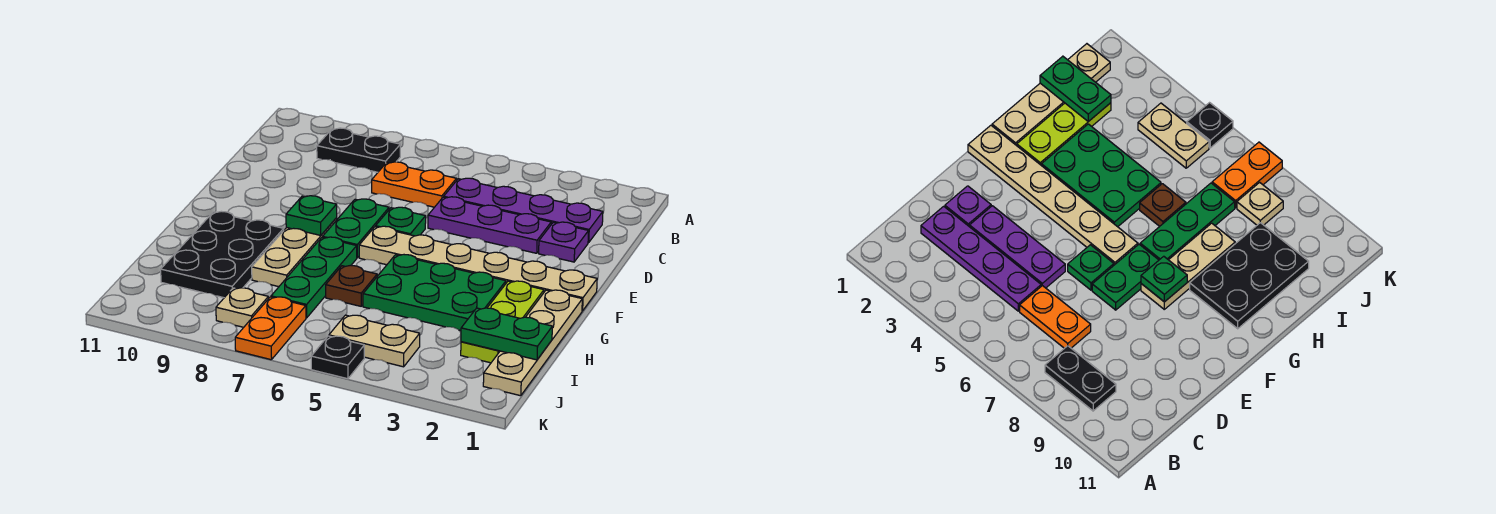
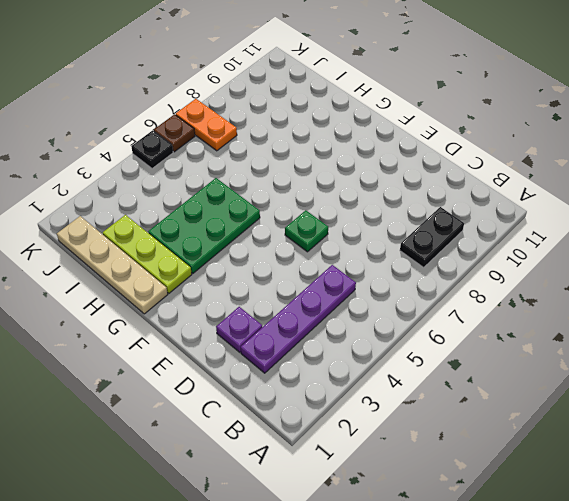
brown plate K6 level 1 -> brown plate H6 level 1
none -> orange plate C6:C7 level 1
none -> purple plate D3:D5 level 1
none -> green plate E7:F7 level 1

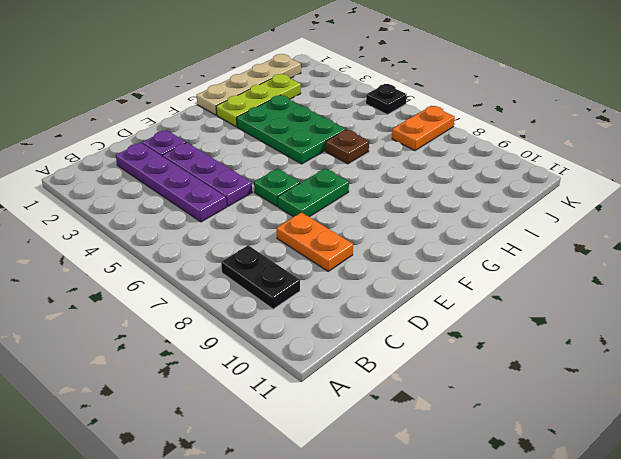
orange plate D8:D9 level 1 -> orange plate C6:C7 level 1
none -> tan plate F1:F6 level 1
none -> tan plate F8:H8 level 1
none -> green plate G7:I7 level 1

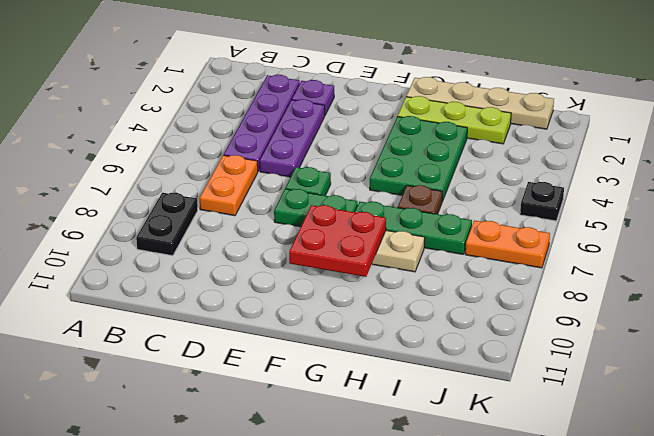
red plate F8:G9 level 2 -> green plate F8 level 2
none -> tan plate F1:F6 level 1
none -> black plate G9:I10 level 1
none -> tan plate J4:J5 level 1

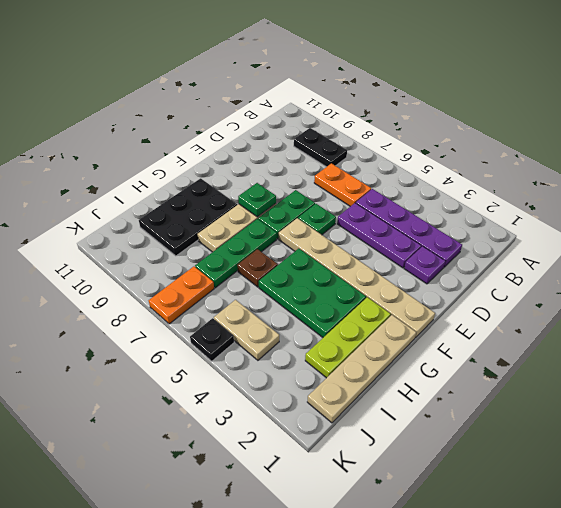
none -> tan plate J8 level 1
none -> green plate I1:I2 level 2

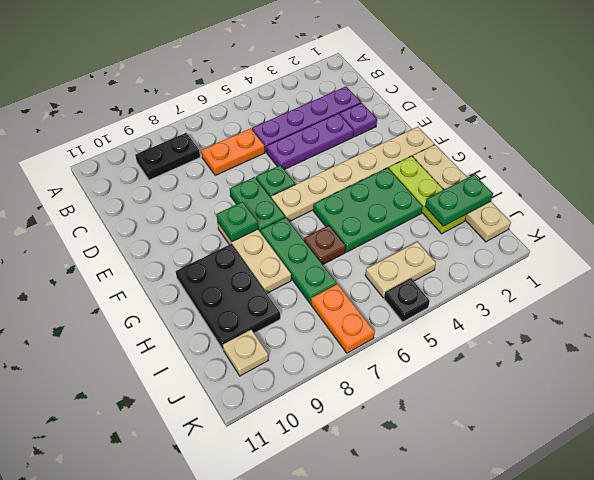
tan plate J10 level 1 -> tan plate J8 level 1

